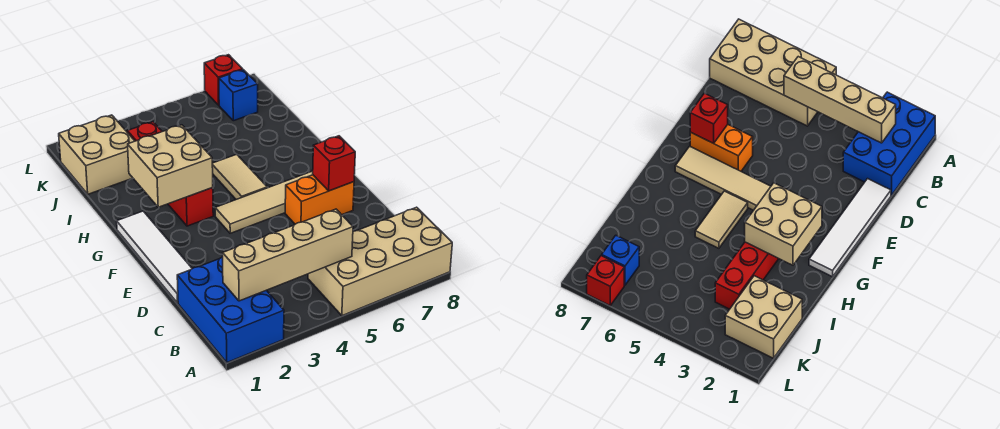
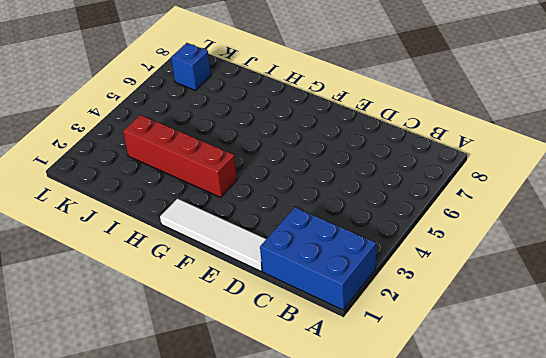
none -> tan brick A5:B8 level 1
none -> orange brick E6:E7 level 1
none -> tan tile F4:F7 level 1

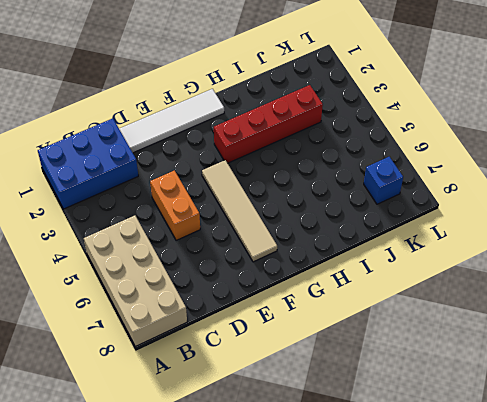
orange brick D4:D5 level 1 -> orange brick E6:E7 level 1
none -> tan tile G5:H5 level 1
none -> tan brick J1:K2 level 1
none -> red brick L7 level 1

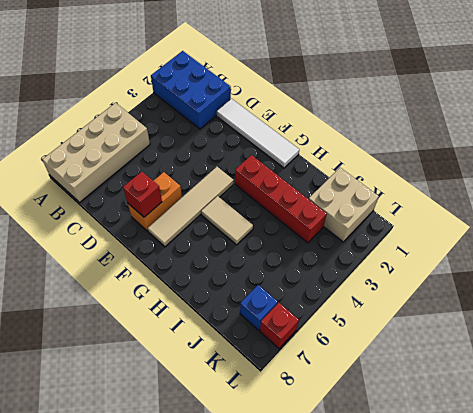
none -> tan brick B2:B5 level 2
none -> tan brick G2:H3 level 2

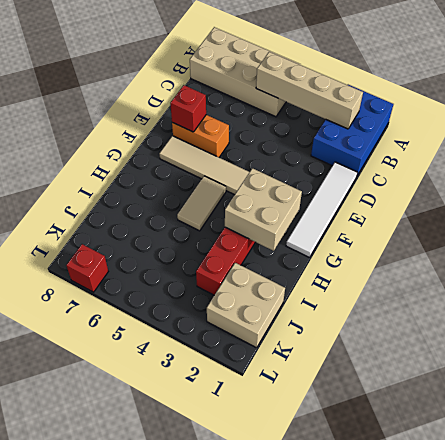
none -> blue brick K7 level 1

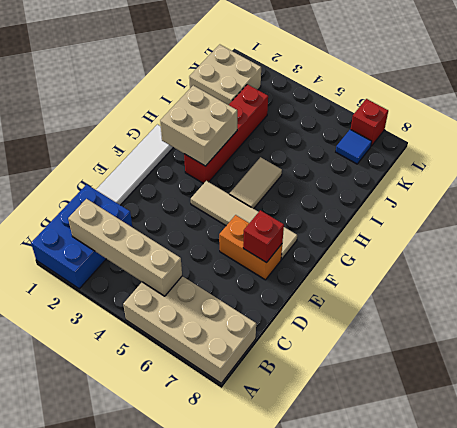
blue tile K7 level 1 -> blue brick K7 level 1

